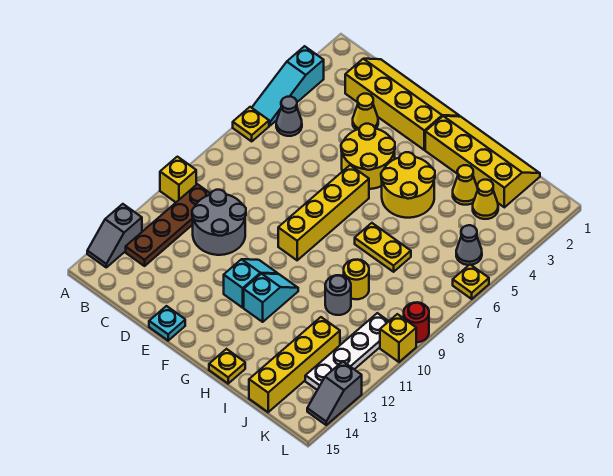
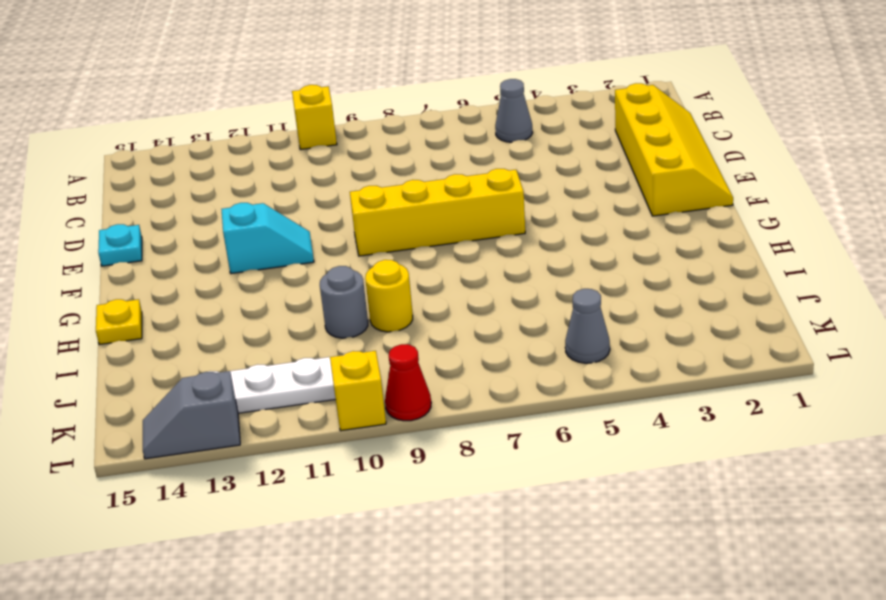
red cone L9 level 1 -> red round brick L9 level 1
none -> cyan slope A3:A5 level 1 top 3
none -> yellow plate A6 level 1
none -> grey slope A13:A14 level 1 top 13

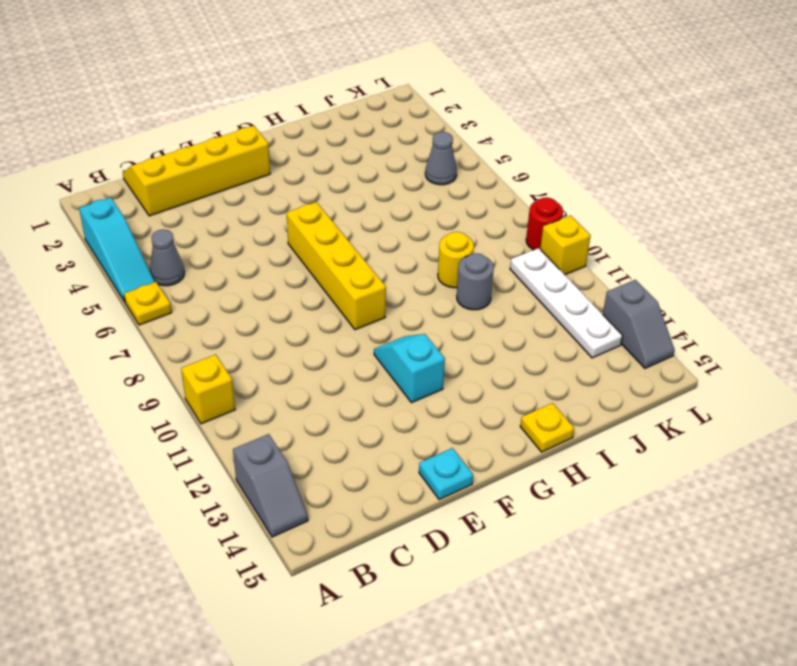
none -> brown plate B10:B13 level 1
none -> grey round brick C10:D11 level 1
none -> yellow cone D3 level 1

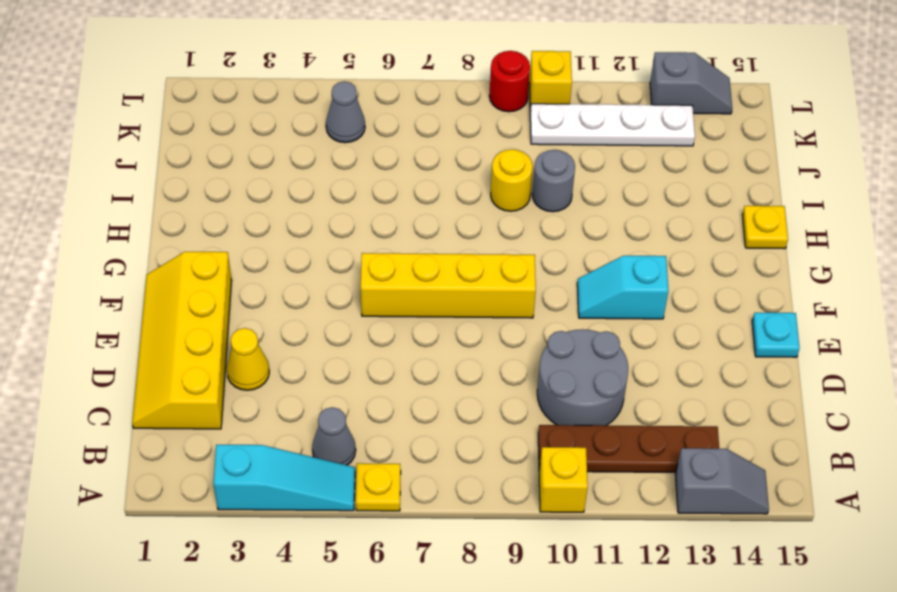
none -> yellow round brick E4:F5 level 1
none -> yellow slope G1:J2 level 1 top 2
none -> yellow round brick G4:H5 level 1

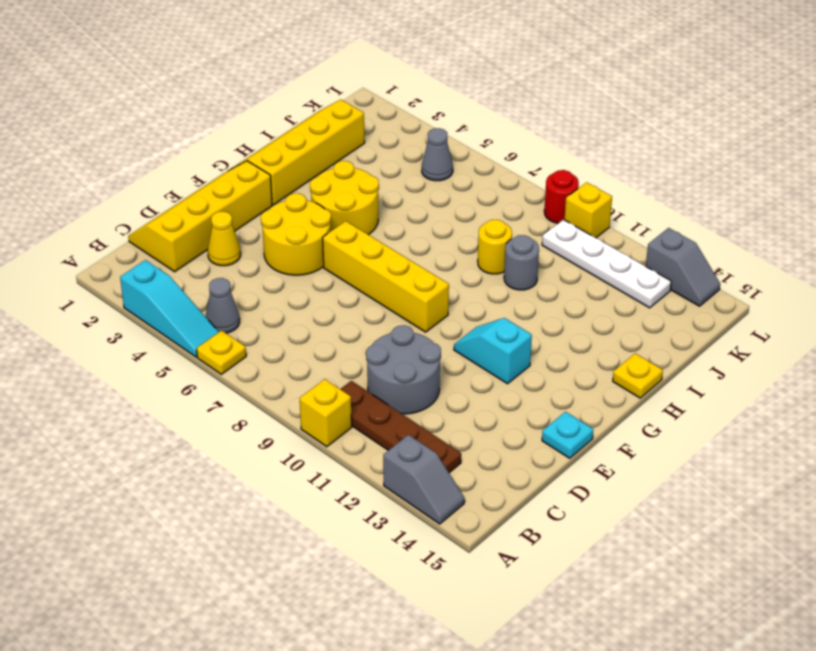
none -> cyan slope G11:G12 level 1 top 12
none -> yellow plate H7:I7 level 1
none -> yellow cone I3 level 1

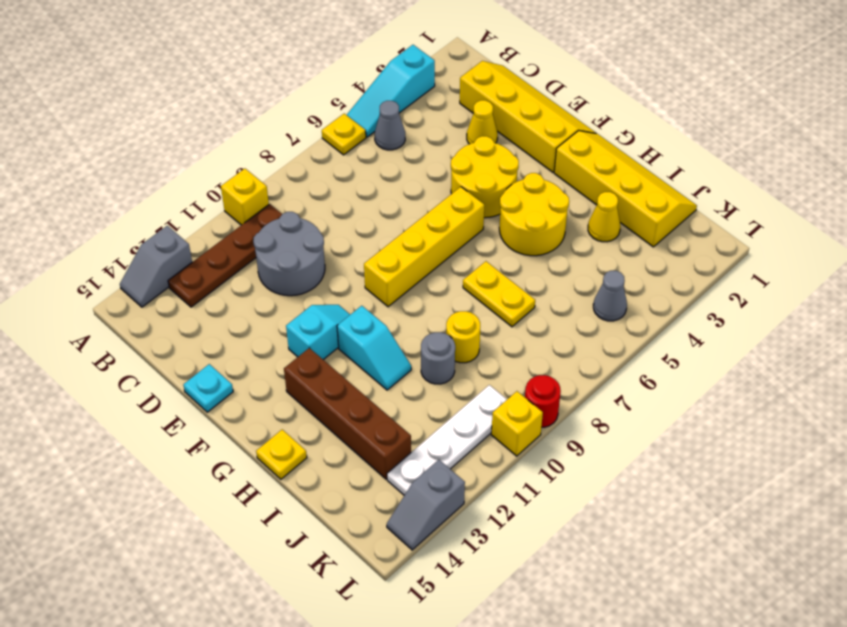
cyan slope G11:H11 level 1 top G -> cyan slope G11:G12 level 1 top 12
brown brick G13:J13 level 1 -> yellow brick J12:J15 level 1
none -> yellow cone J3 level 1
none -> yellow plate L6 level 1

